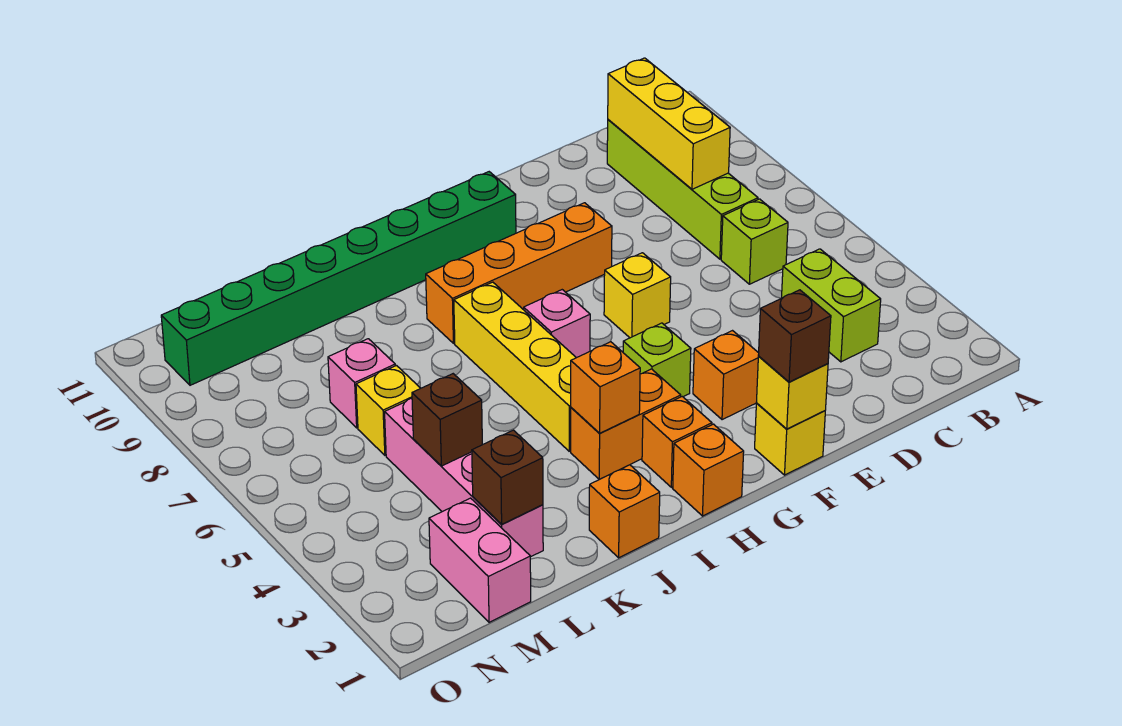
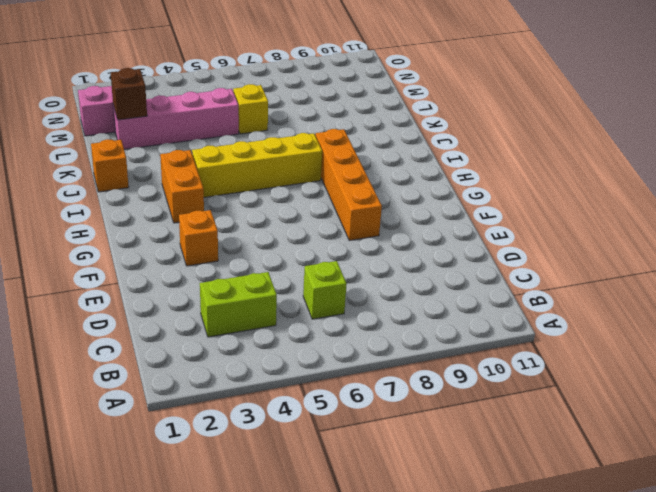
none -> lime brick C7:C10 level 1
none -> yellow brick F1 level 1
none -> yellow brick F6 level 1

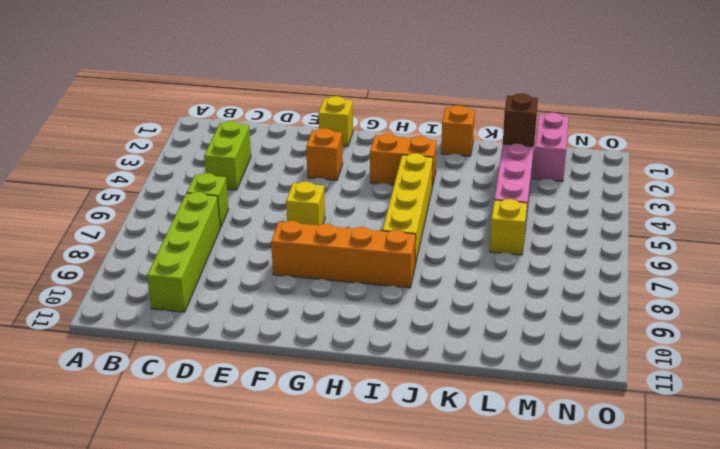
none -> lime brick G4 level 1
none -> green brick G10:N10 level 1
none -> orange brick H1 level 1

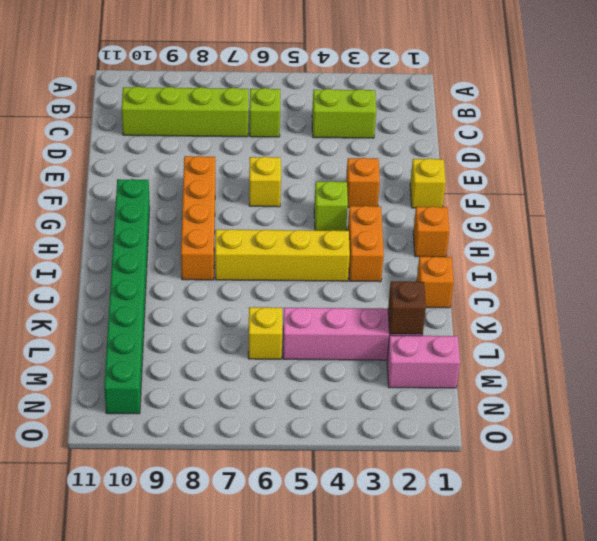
none -> orange brick H2 level 1
none -> pink brick H6 level 1
none -> pink brick L7 level 1

